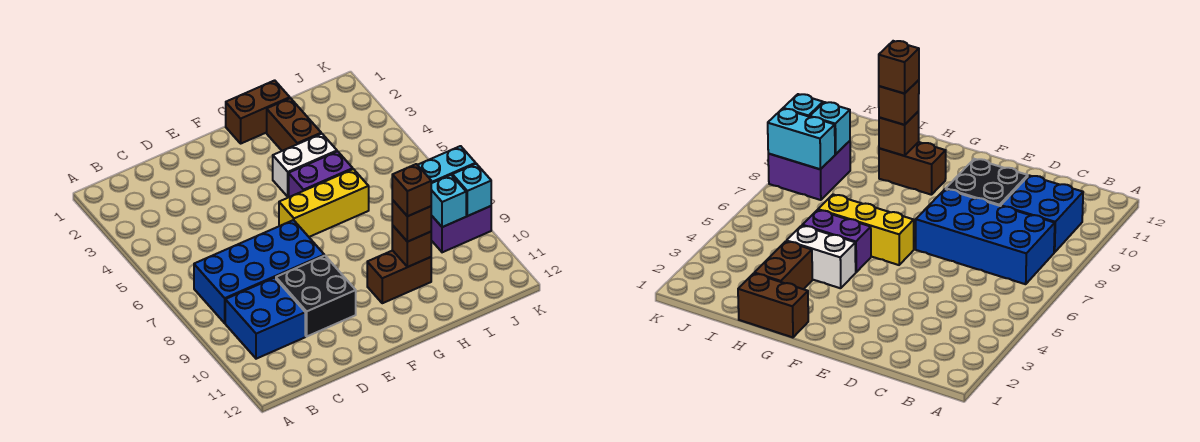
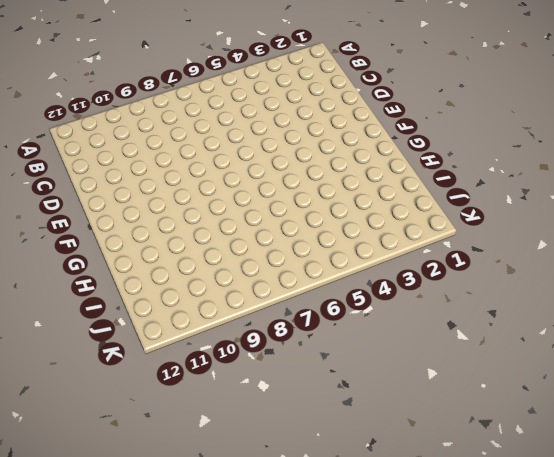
none -> blue brick B7:E8 level 1
none -> blue brick B9:C10 level 1
none -> black brick D9:E10 level 1

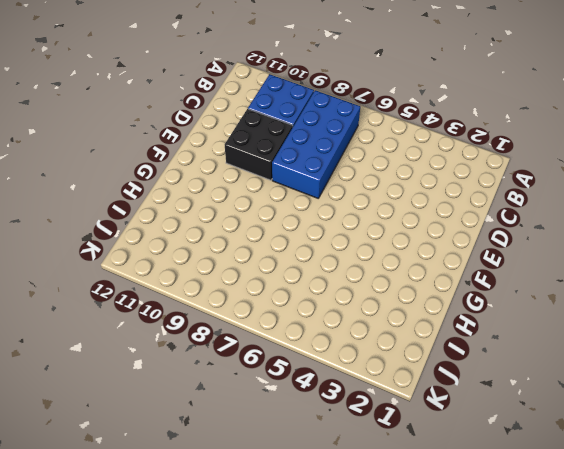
none -> yellow brick F6:H6 level 1
none -> brown brick G1:H1 level 1
none -> white brick G4:H4 level 1

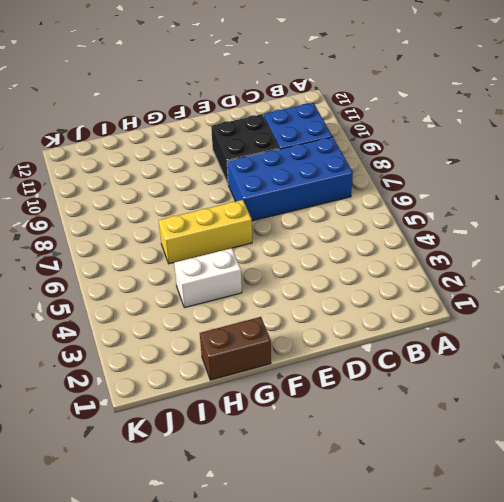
none -> purple brick G5:H5 level 1
none -> brown brick G10:H10 level 1
none -> brown brick H2:H3 level 1

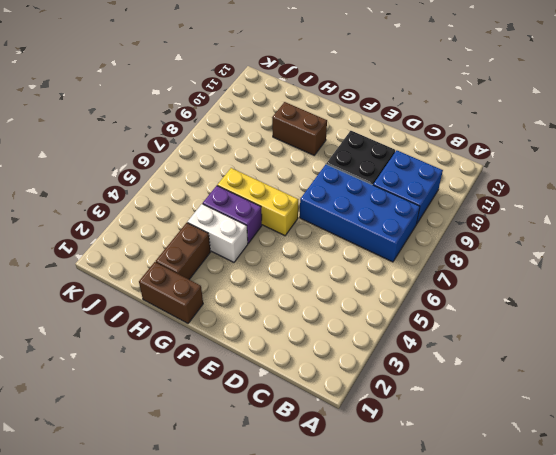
none -> purple brick J8:K9 level 1
none -> brown brick H10 level 2
none -> cyan brick J8:K8 level 2

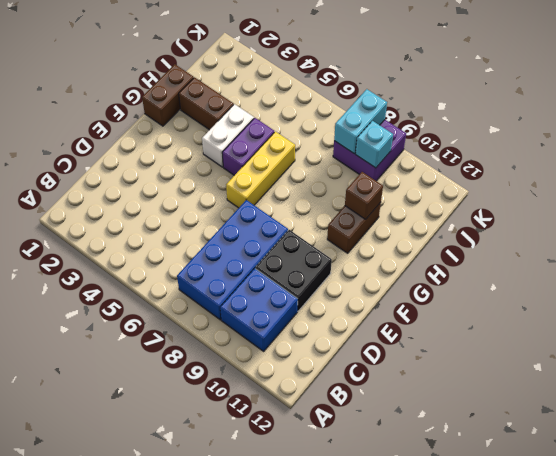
none -> cyan brick K9 level 2
none -> brown brick H10 level 3
none -> brown brick H10 level 4

